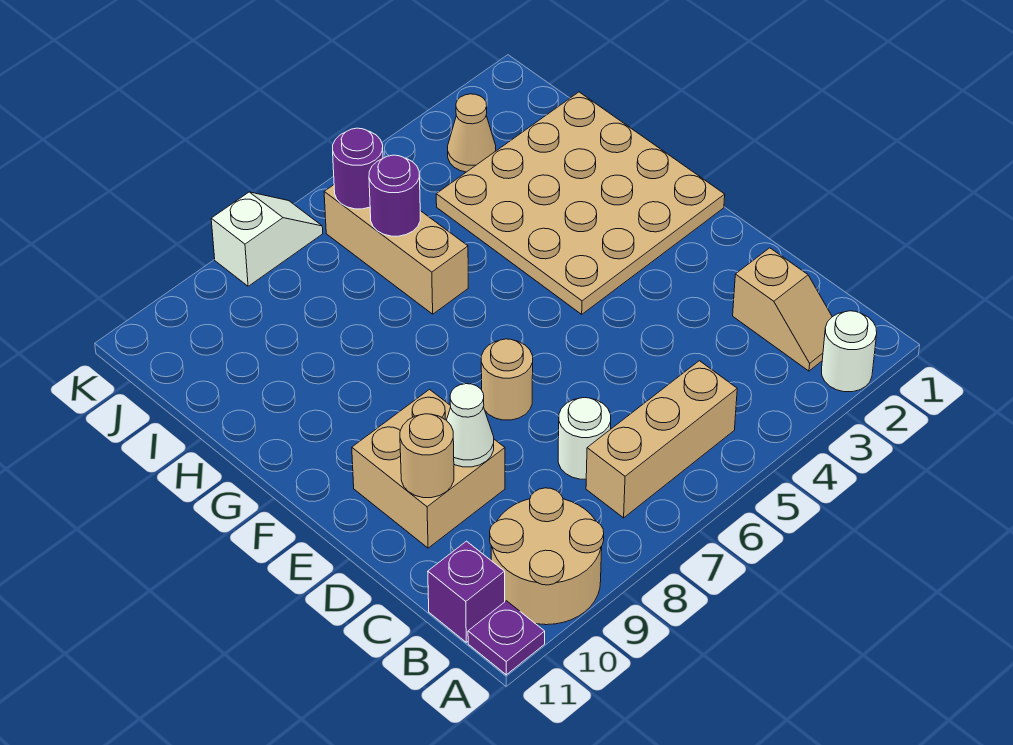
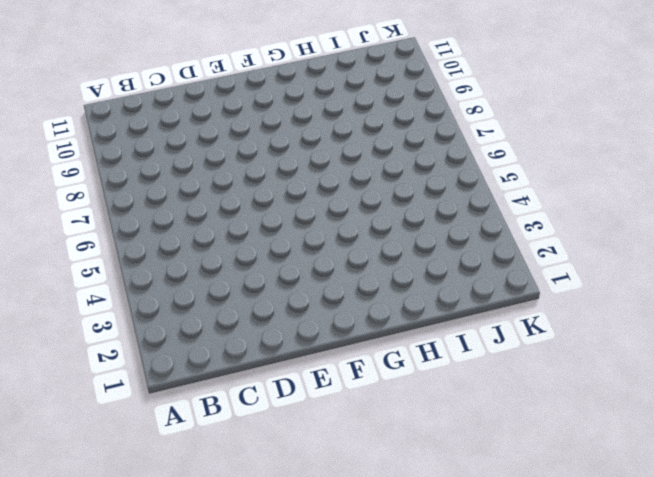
none -> white round brick A2 level 1
none -> tan round brick A9:B10 level 1
none -> purple plate A11 level 1

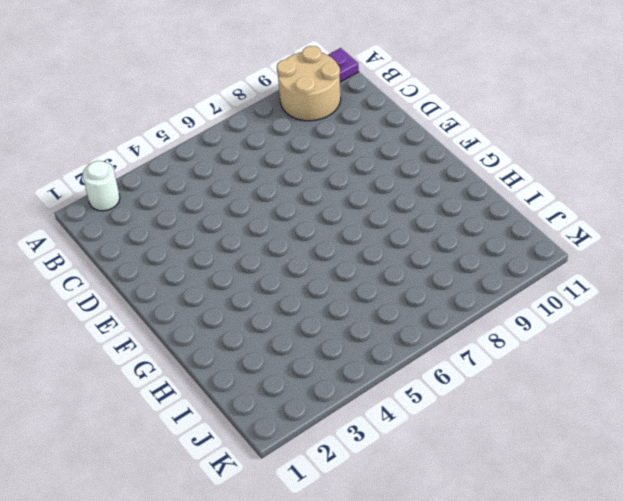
none -> tan slope B2:C2 level 1 top C
none -> tan brick B5:B7 level 1
none -> purple brick B11 level 1

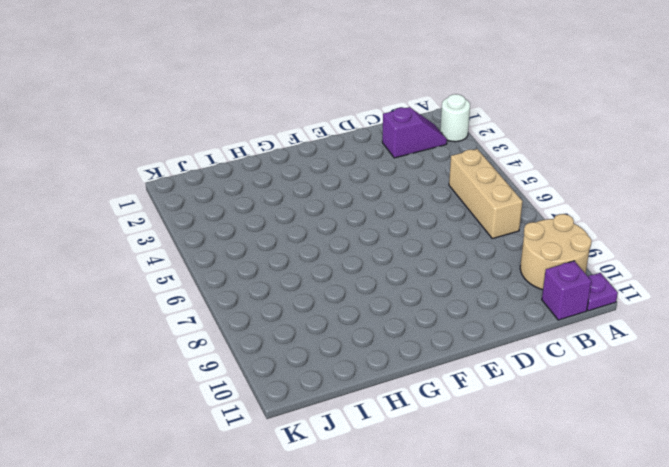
purple slope B2:C2 level 1 top C -> tan slope B2:C2 level 1 top C
none -> white round brick C7 level 1
none -> tan brick D9:E10 level 1
none -> tan round brick E7 level 1

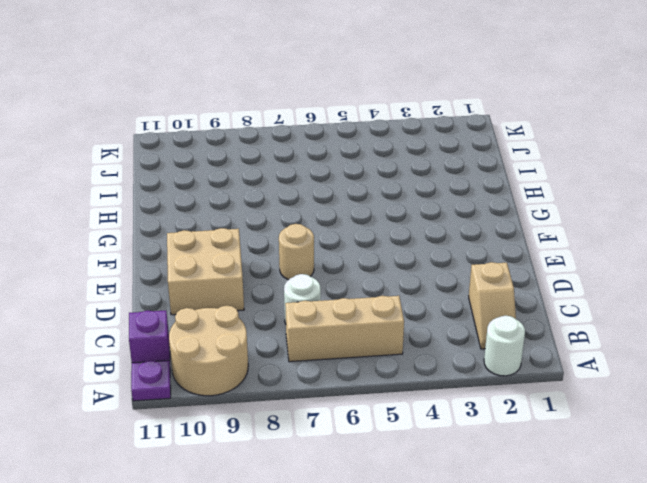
none -> tan plate F1:I4 level 1
none -> tan brick H6:J6 level 1
none -> tan cone J3 level 1

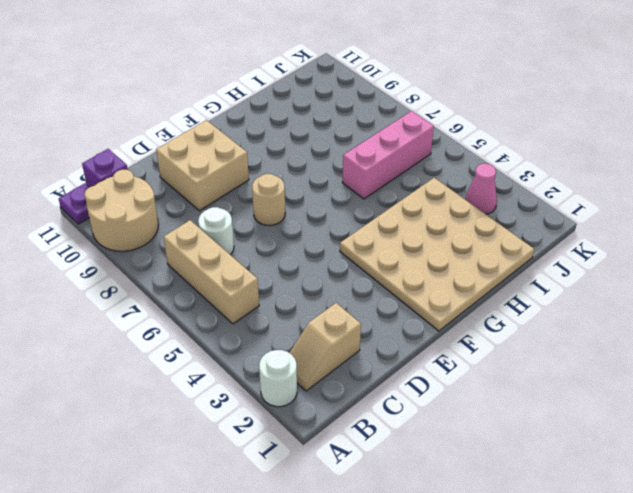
pink brick H6:J6 level 1 -> tan brick H6:J6 level 1
pink cone J3 level 1 -> tan cone J3 level 1
none -> white slope K7:K8 level 1 top 8
none -> white cone D9 level 2
none -> tan round brick D10 level 2

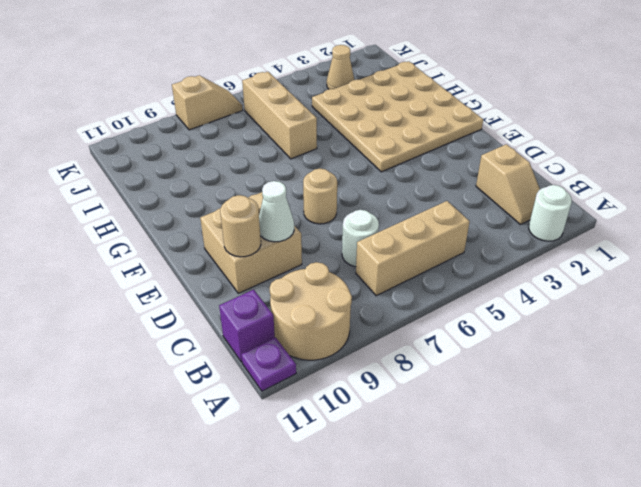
tan slope K7:K8 level 1 top 8 -> white slope K7:K8 level 1 top 8
none -> purple round brick I6 level 2
none -> purple round brick J6 level 2

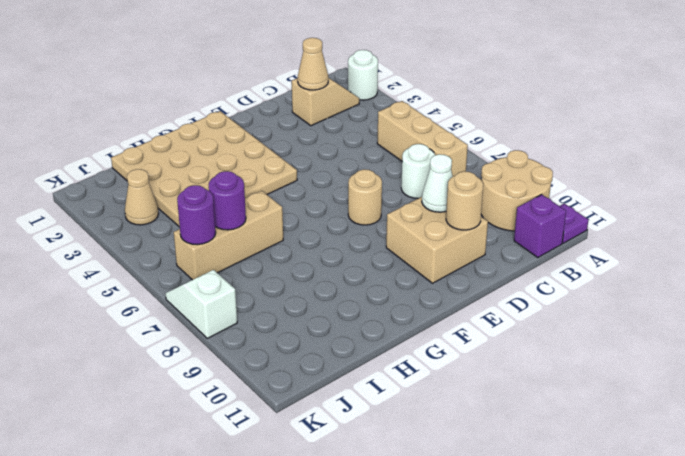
tan cone C2 level 2 -> none

